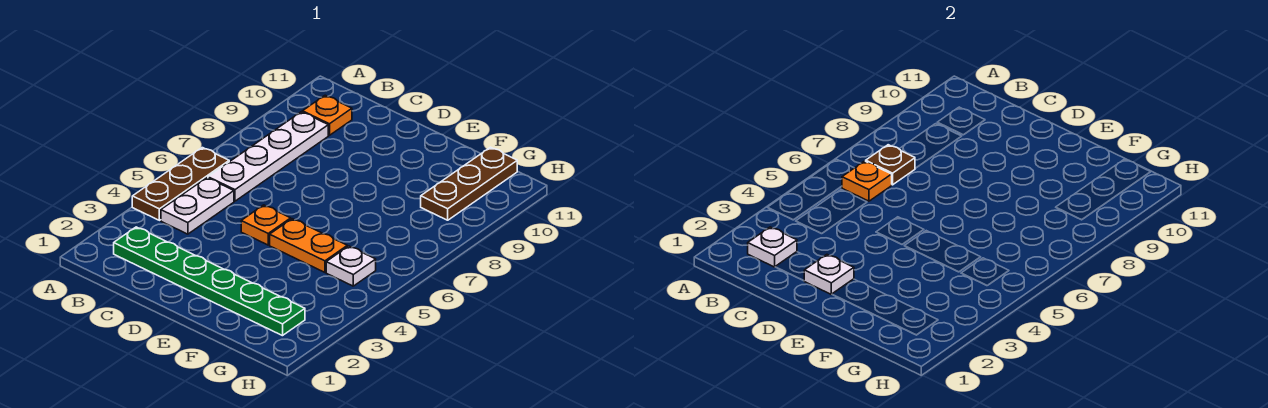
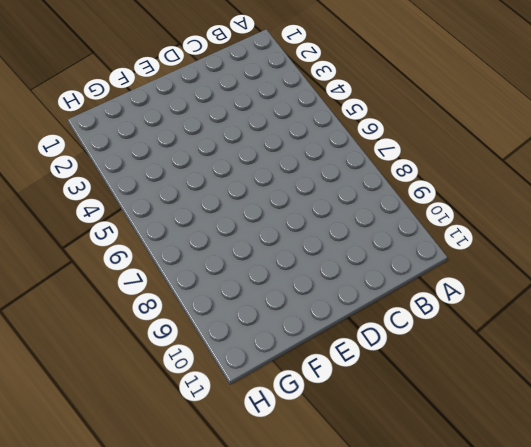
none -> brown plate A4:A6 level 1
none -> green plate B2:G2 level 1
none -> white plate B4:B5 level 1

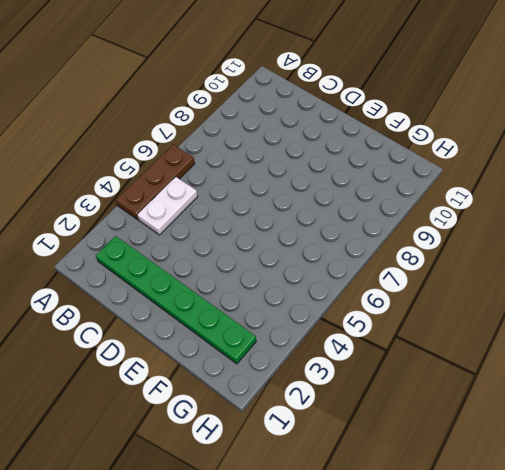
none -> white plate B6:B9 level 1
none -> orange plate B10 level 1
none -> orange plate D5 level 1

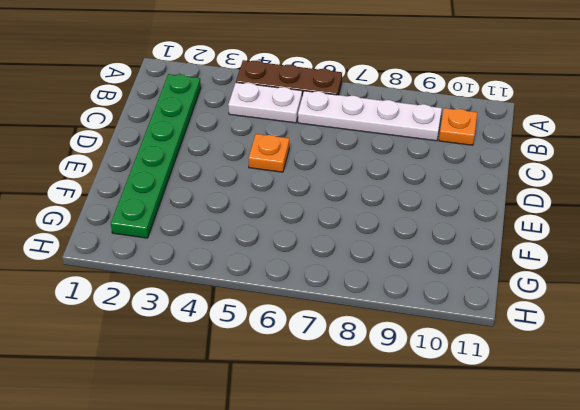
none -> orange plate E5:F5 level 1
none -> white plate G5 level 1
none -> brown plate G9:G11 level 1

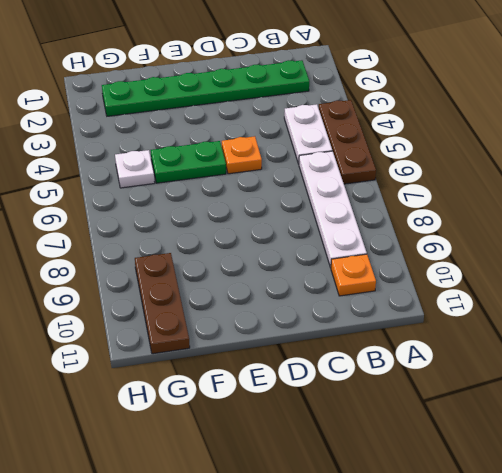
green plate E5:F5 level 1 -> orange plate E5:F5 level 1
none -> white plate B2 level 2
none -> orange plate B6 level 2
none -> brown plate B7 level 2

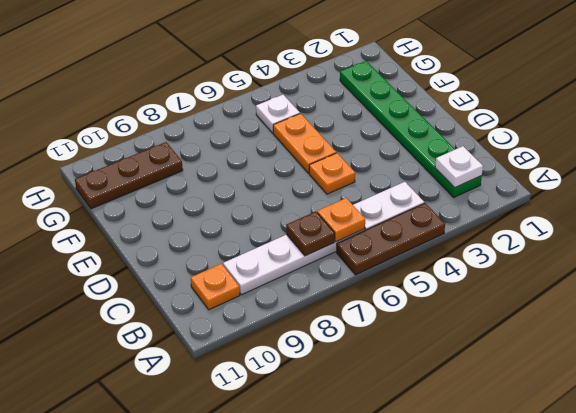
none -> white plate D2 level 2

